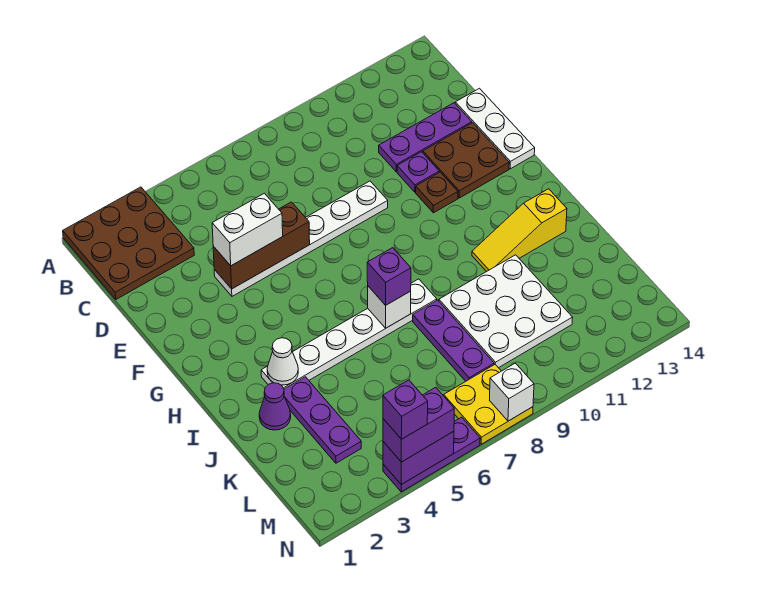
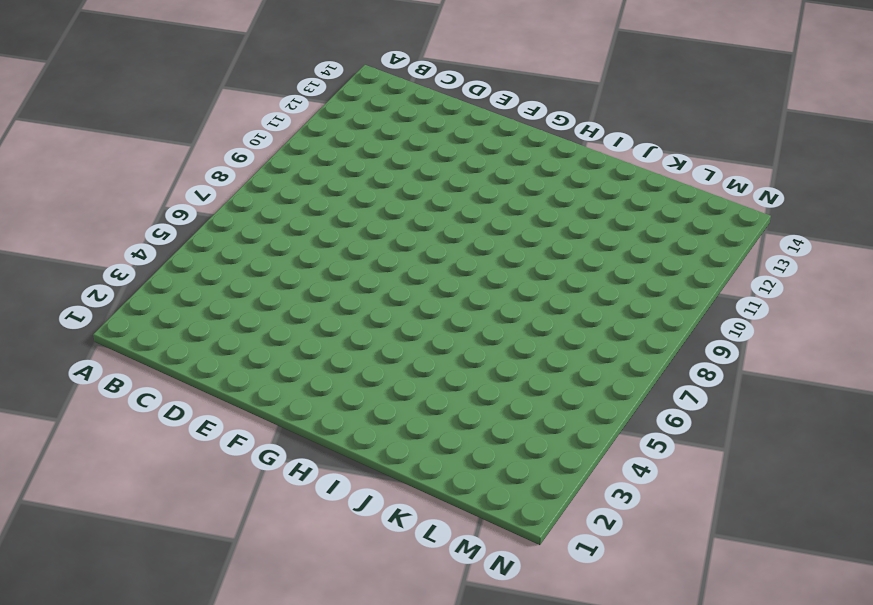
none -> brown plate A1:C3 level 1
none -> purple plate D11:D13 level 1
none -> white plate D14:F14 level 1

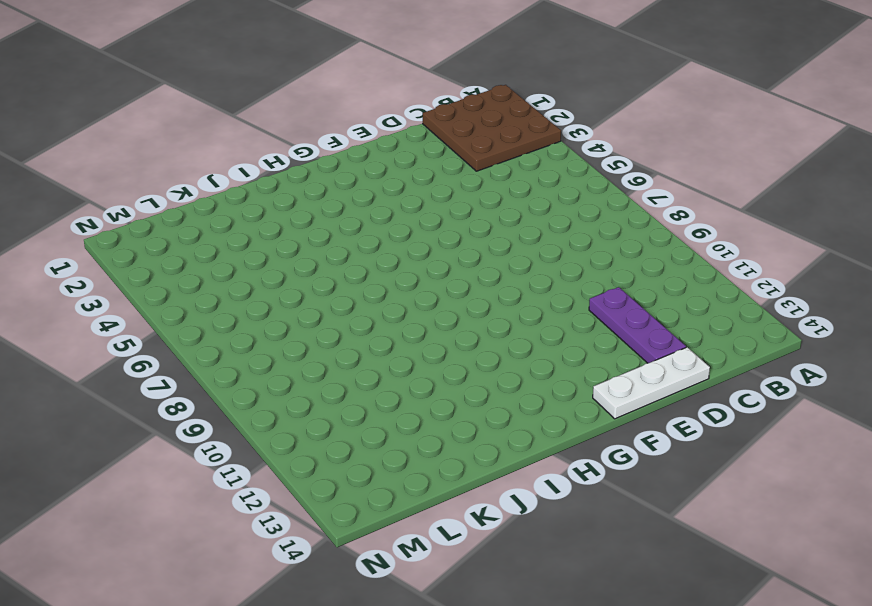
none -> white plate E4:E9 level 1
none -> purple plate E11 level 1
none -> brown plate E12:F13 level 1

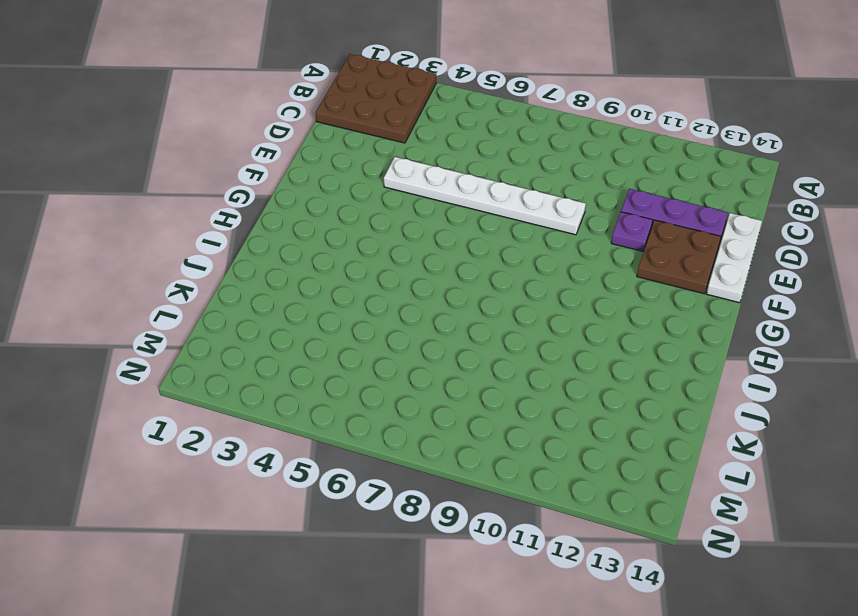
none -> brown plate F11 level 1
none -> white plate I3:I8 level 1
none -> yellow slope I11:I13 level 1 top 13

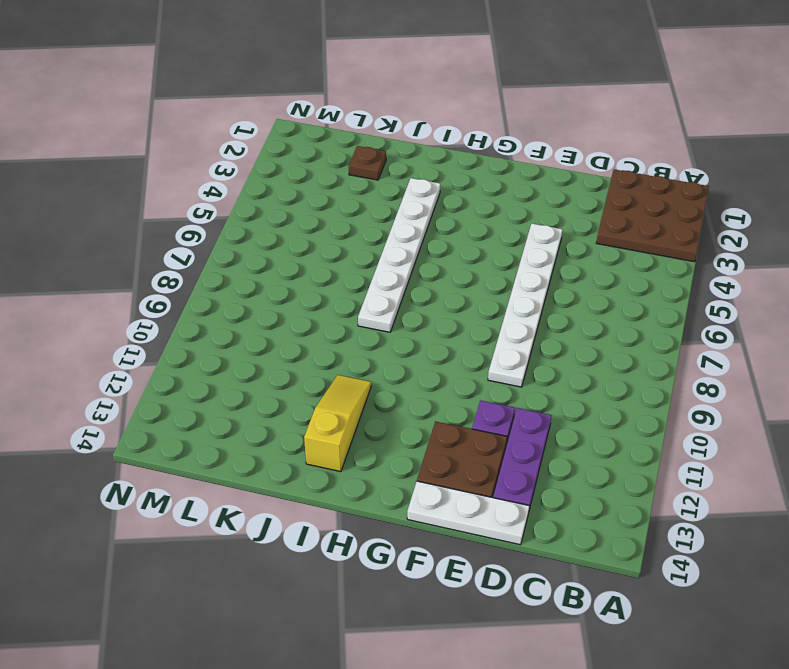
brown plate K2 level 1 -> brown plate F11 level 1
none -> purple cone J2 level 1
none -> purple plate J3:L3 level 1
none -> purple plate J8:L8 level 1

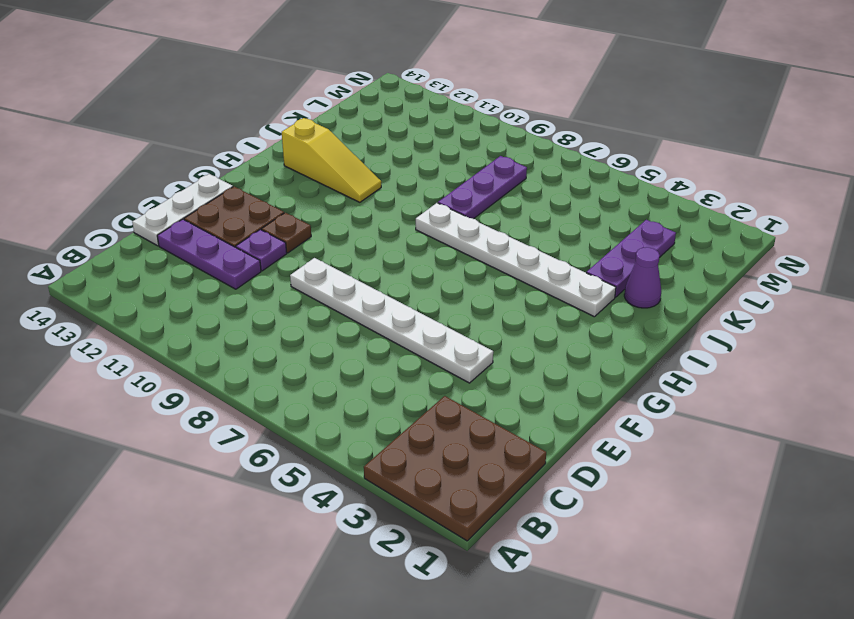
none -> white plate J9:L11 level 1
none -> yellow plate M7:N8 level 1
none -> purple plate N4:N6 level 1

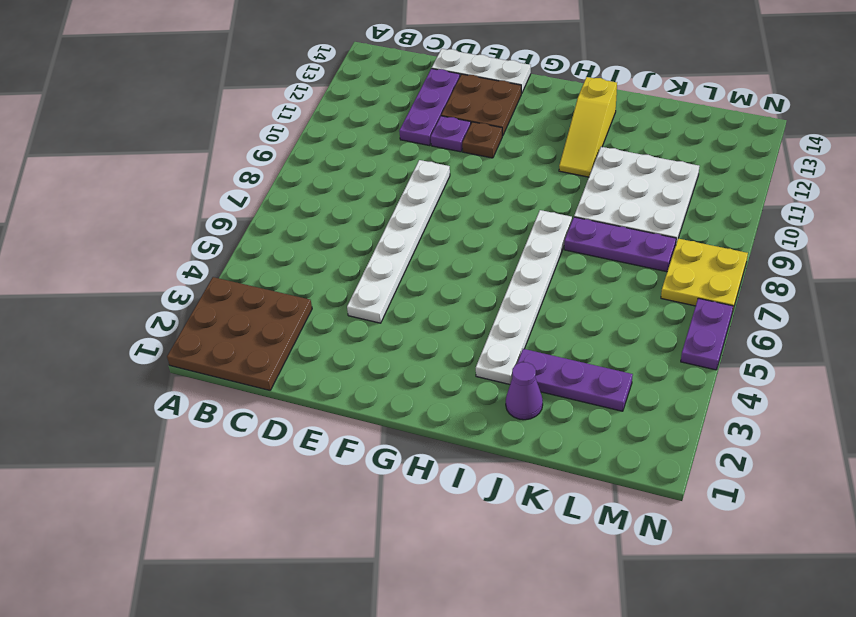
purple plate N5:N6 level 1 -> purple plate N4:N6 level 1
none -> brown brick E4:E6 level 2
none -> white cone I3 level 2
none -> white brick I7 level 2

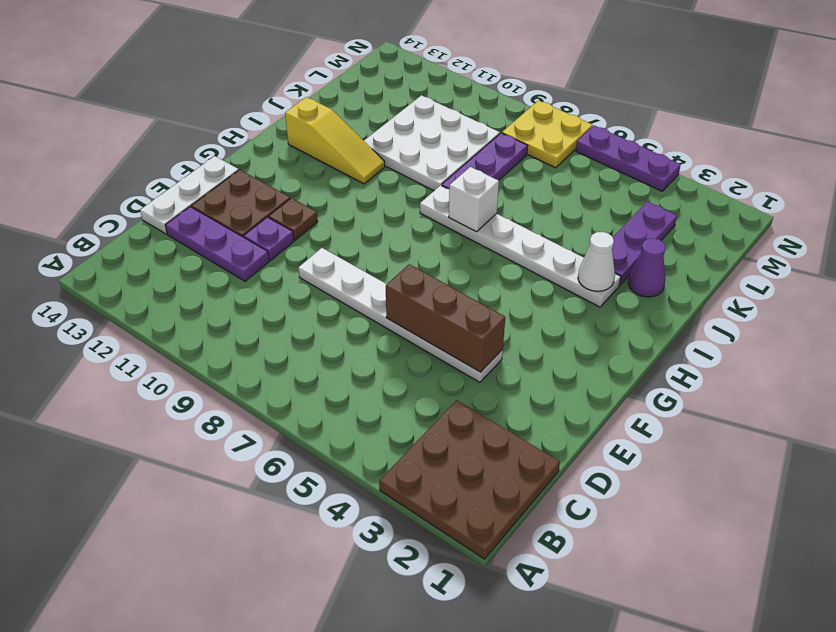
none -> purple brick N4:N5 level 2
none -> white brick N8 level 2
none -> white brick E4:E5 level 3

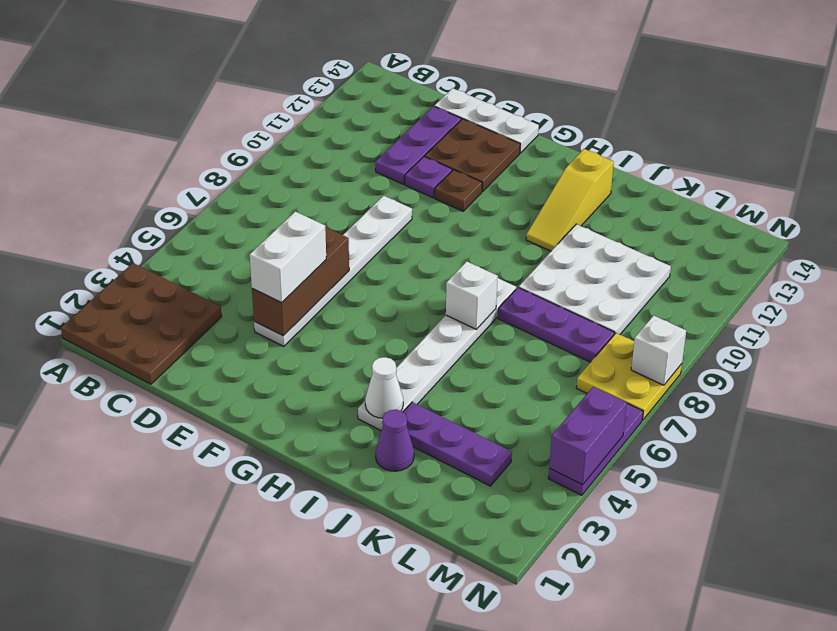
none -> purple brick I7 level 3
none -> purple brick N4:N5 level 3
none -> purple brick N4 level 4

